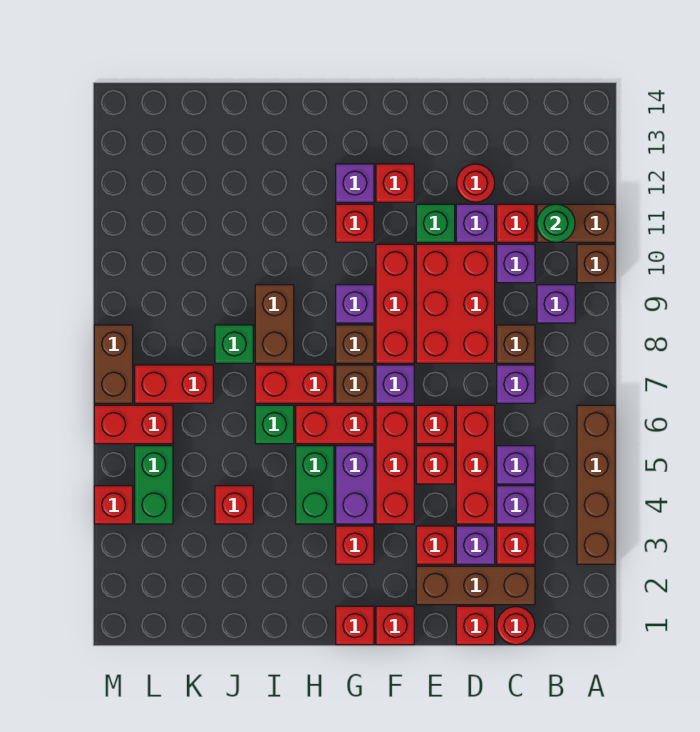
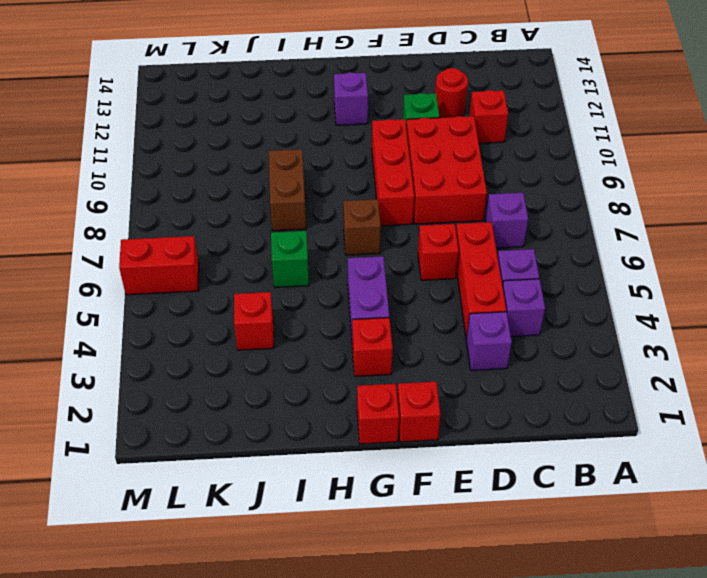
none -> brown brick A3:A6 level 1
none -> brown brick A10 level 1
none -> brown brick A11:B11 level 1
none -> purple brick B9 level 1

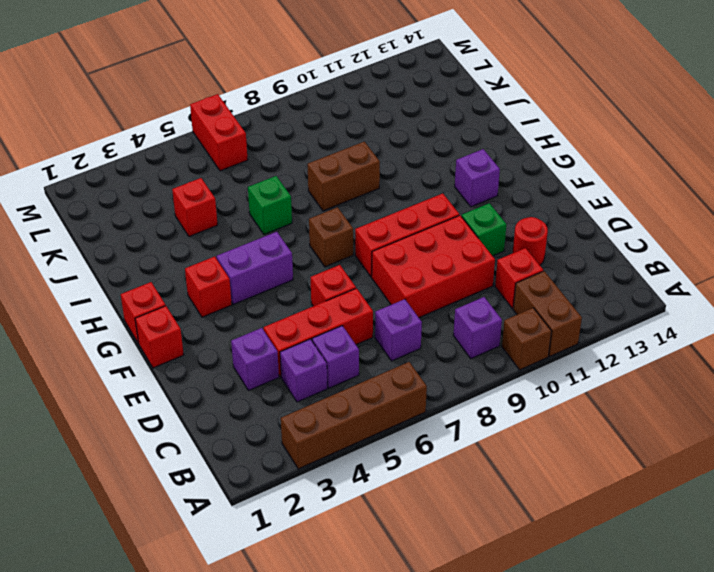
none -> red round brick C1 level 1
none -> brown brick C2:E2 level 1
none -> red brick C3 level 1
none -> brown brick C8 level 1

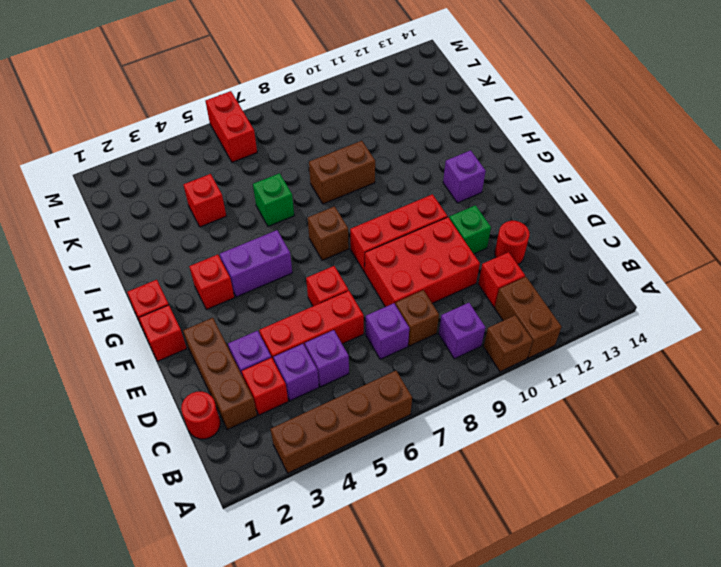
none -> purple brick C10 level 1
none -> red brick D1 level 1
none -> purple brick D11 level 1
none -> red brick E3 level 1

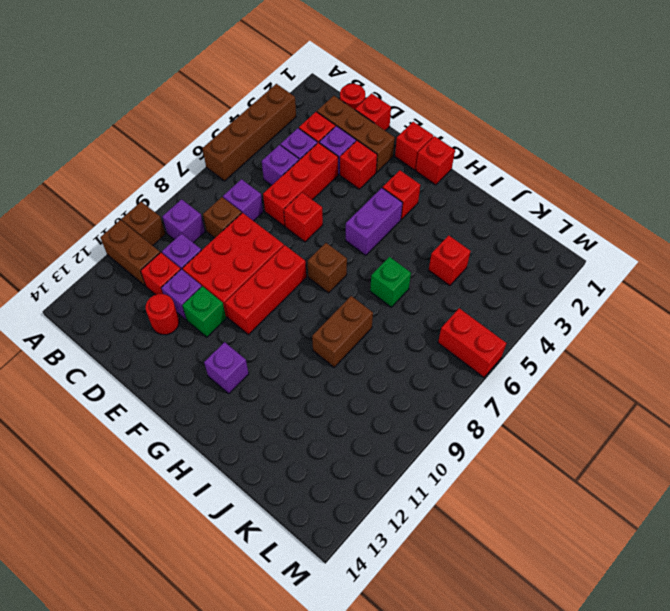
none -> red brick E5 level 1
none -> red brick F4:F6 level 1
none -> purple brick F7 level 1
none -> red brick F12 level 1

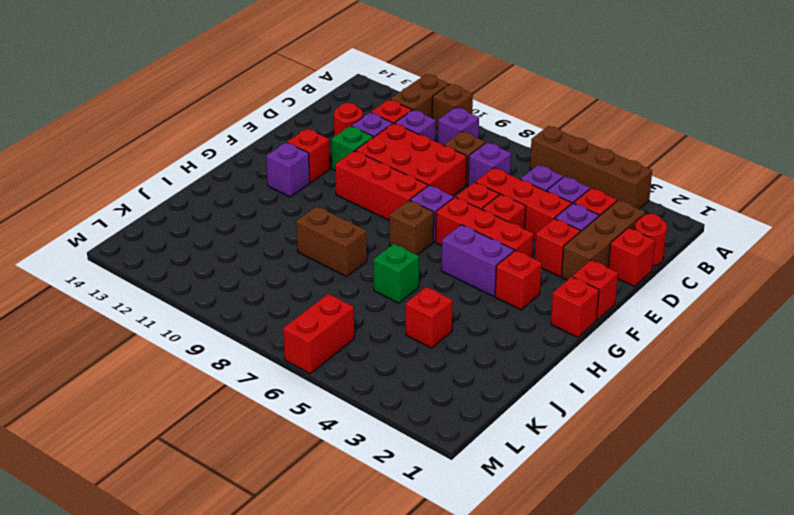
none -> red brick G6:H6 level 1
none -> brown brick G8 level 1
none -> purple brick G9 level 1
none -> red brick G11 level 1

